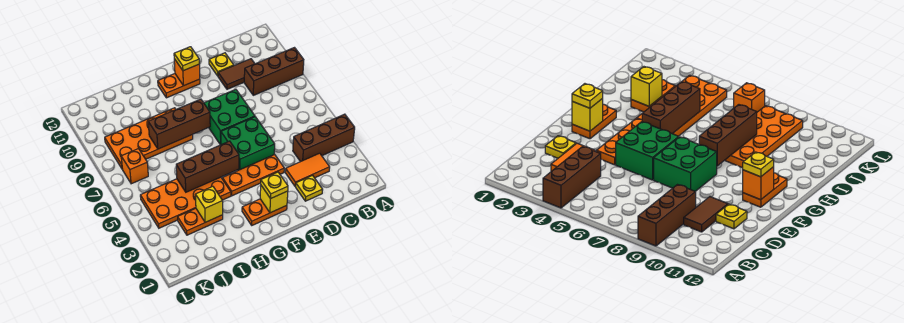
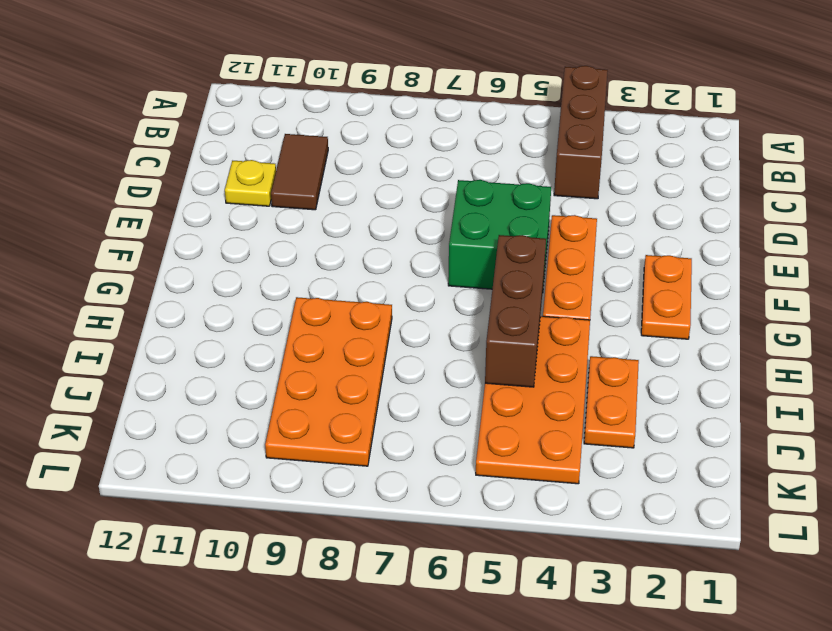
none -> brown brick A9:C9 level 1
none -> orange tile C3:D3 level 1
none -> yellow plate D2 level 1

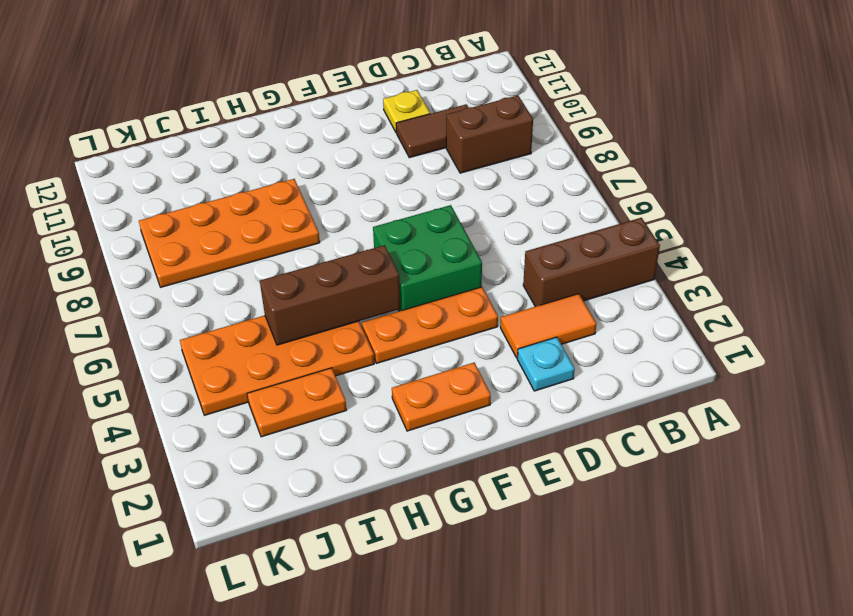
brown brick B9:C9 level 1 -> brown brick A9:C9 level 1
cyan plate D2 level 1 -> yellow plate D2 level 1
none -> green brick E7:F8 level 1
none -> orange plate F11:G11 level 1
none -> orange brick K7 level 1

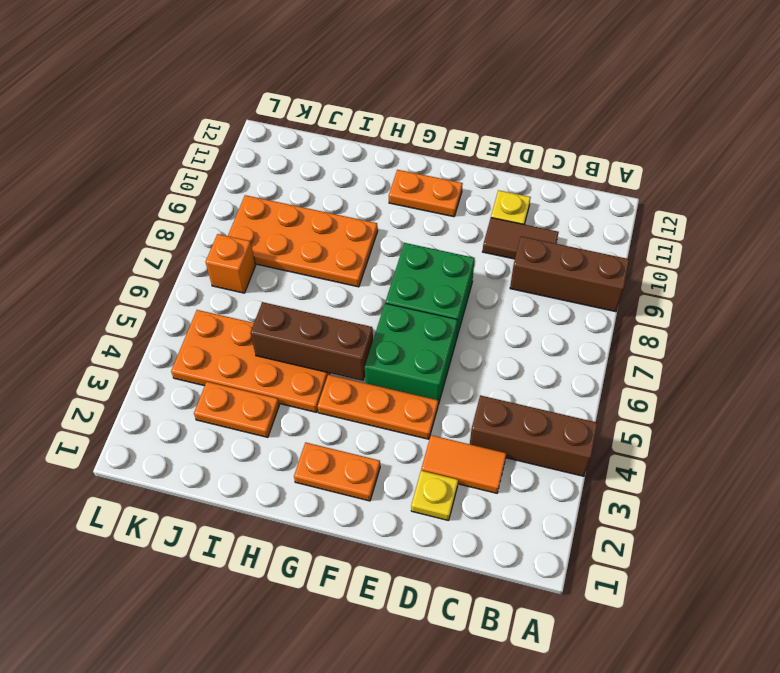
none -> yellow brick F2 level 2
none -> orange brick F11 level 2
none -> brown brick G8:I8 level 2

